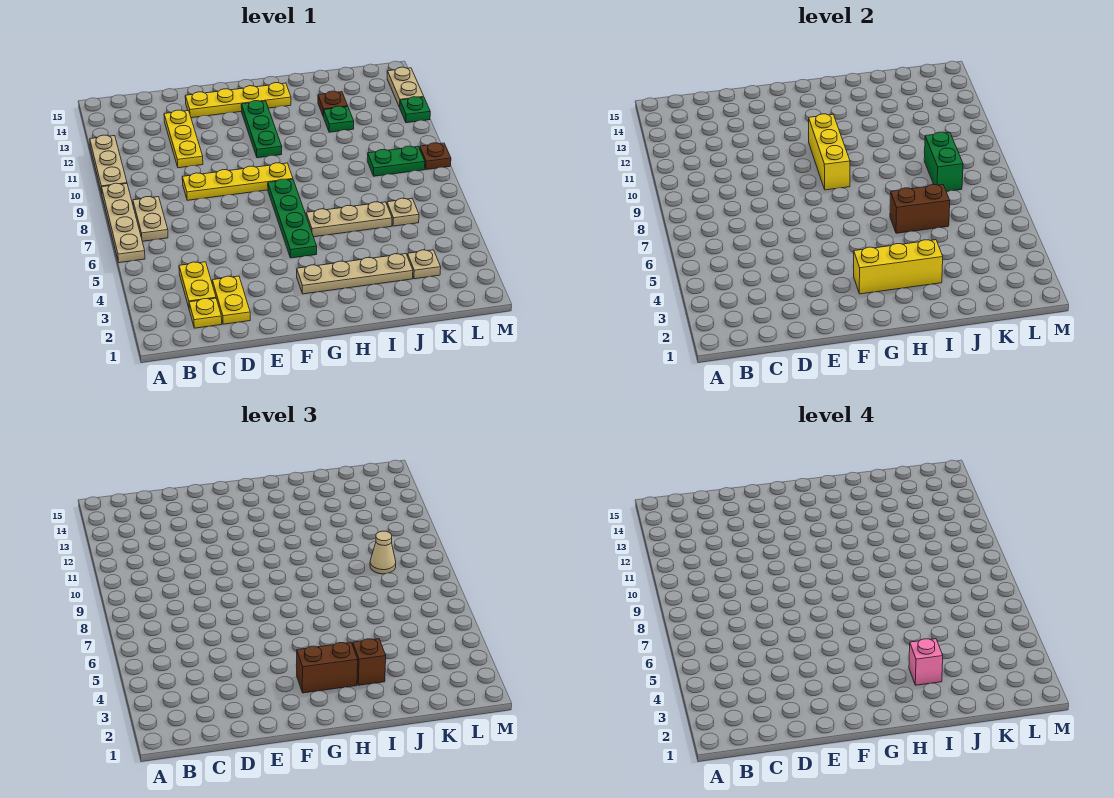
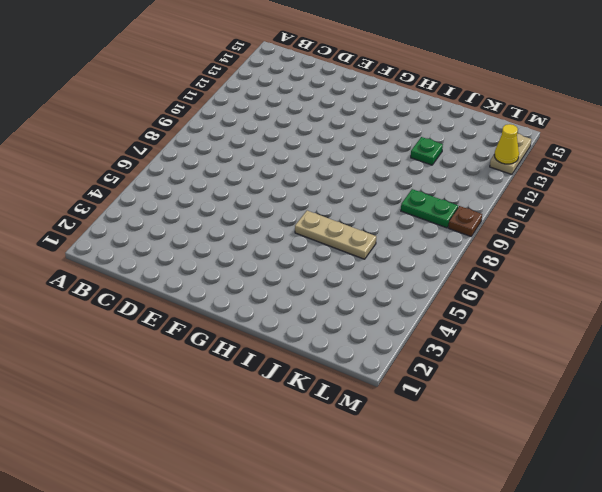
yellow cone M13 level 2 -> none
none -> tan plate A6:A9 level 1
none -> tan plate A10:A12 level 1
none -> tan plate B7:B8 level 1

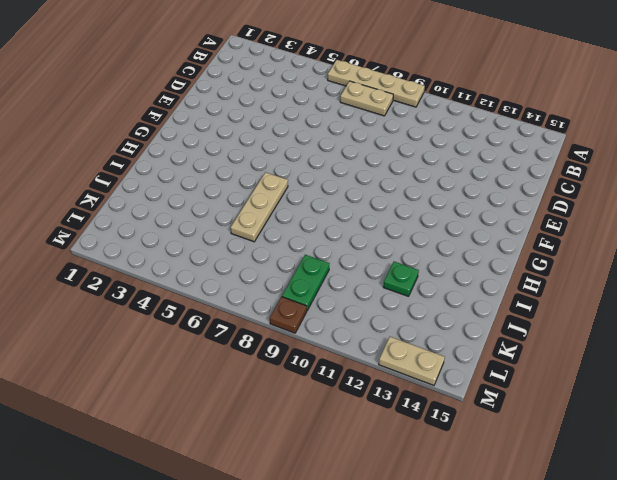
none -> tan plate A10:A12 level 1
none -> yellow plate C2 level 1
none -> yellow plate C3:C4 level 1

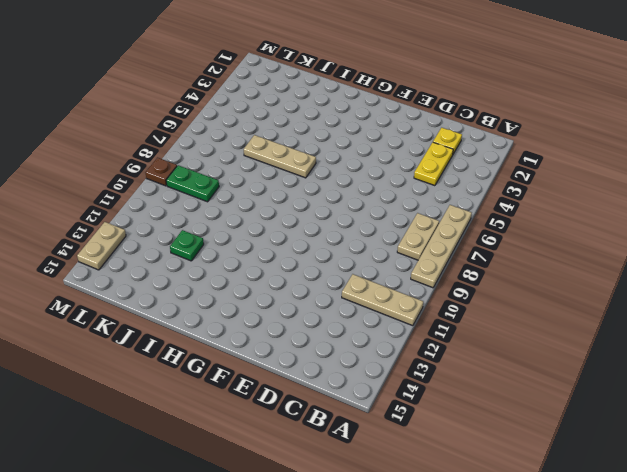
tan plate A11:C11 level 1 -> tan plate A10:A12 level 1
none -> yellow plate D2:D3 level 1
none -> yellow plate D9:G9 level 1
none -> yellow plate D11:D13 level 1

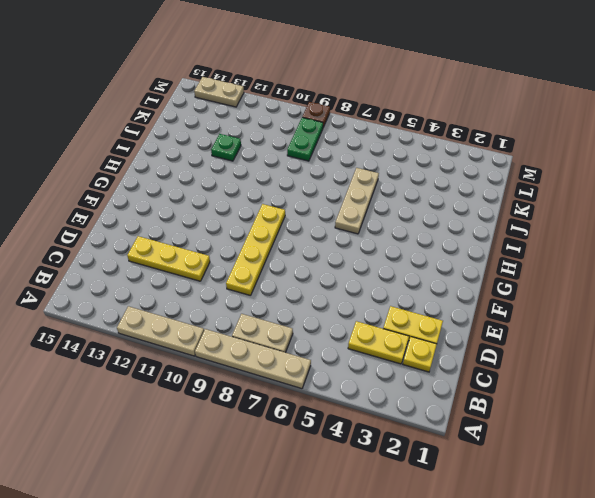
none -> yellow plate E14:H14 level 1
none -> tan plate G3:J3 level 1
none -> green plate G5:G8 level 1

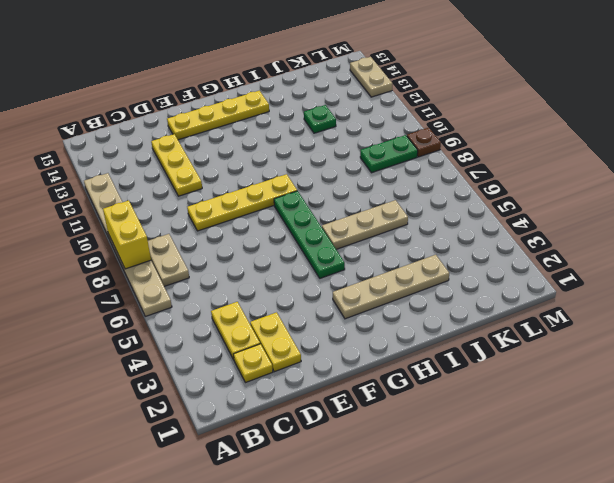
yellow brick A8:A9 level 2 -> none
none -> green plate G11:G13 level 1
none -> brown plate J13 level 1
none -> tan plate K3 level 1

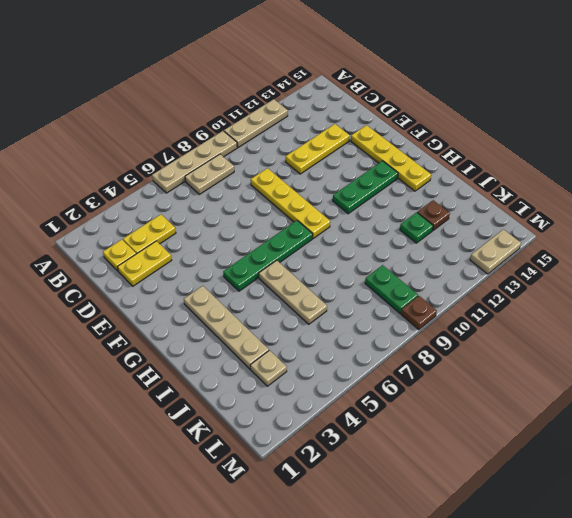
none -> tan plate K6 level 1
none -> green plate M12 level 1
none -> yellow brick G3:I3 level 2

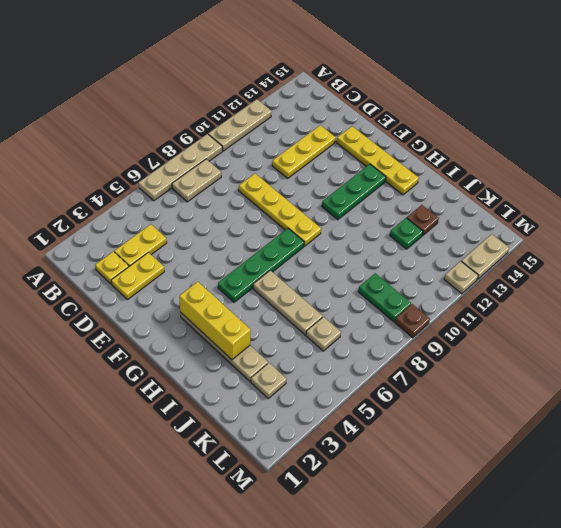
tan plate M12 level 1 -> green plate M12 level 1
none -> yellow brick G9:G11 level 2
none -> brown brick I6:J6 level 2
none -> green brick K8:K9 level 2

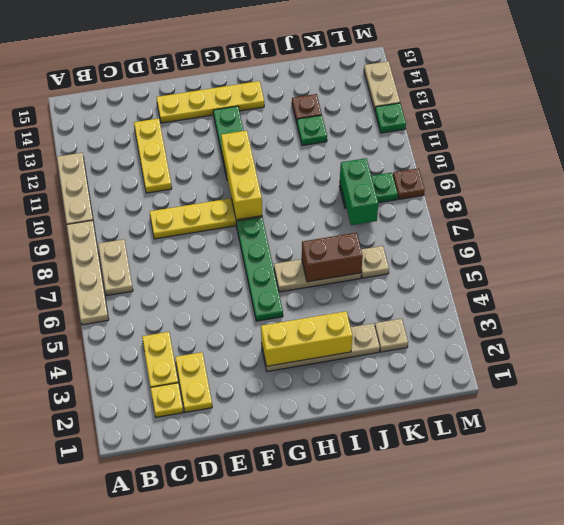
none -> brown brick G3:H3 level 3
none -> brown brick I3 level 3
none -> tan cone K9 level 3

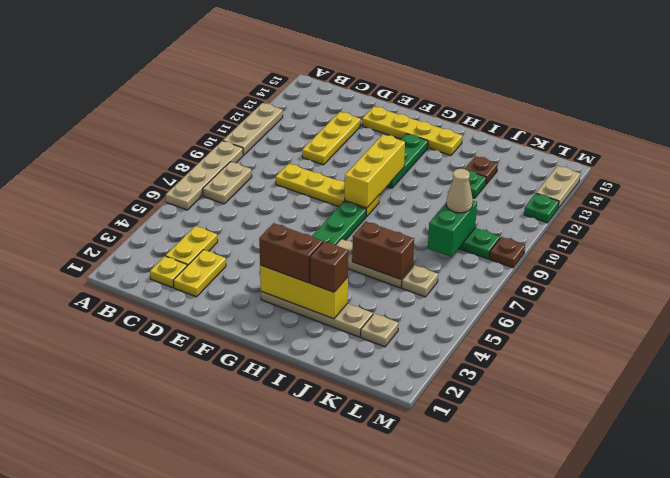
none -> pink brick I3 level 4

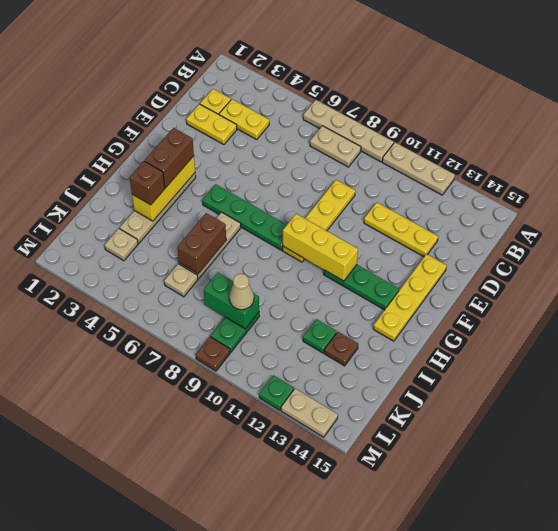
none -> pink brick I3 level 4

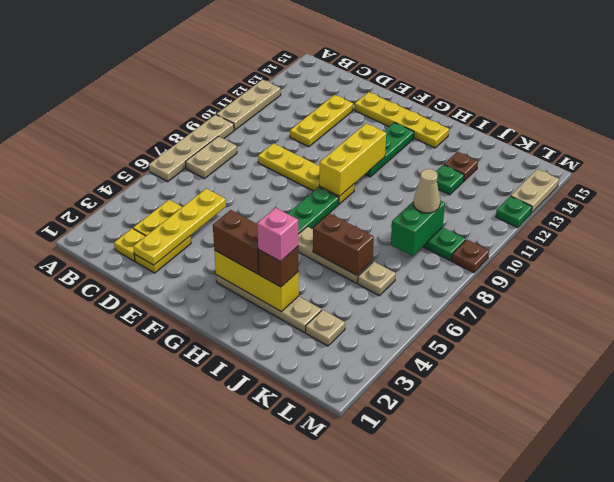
yellow plate D2:D5 level 2 -> none

